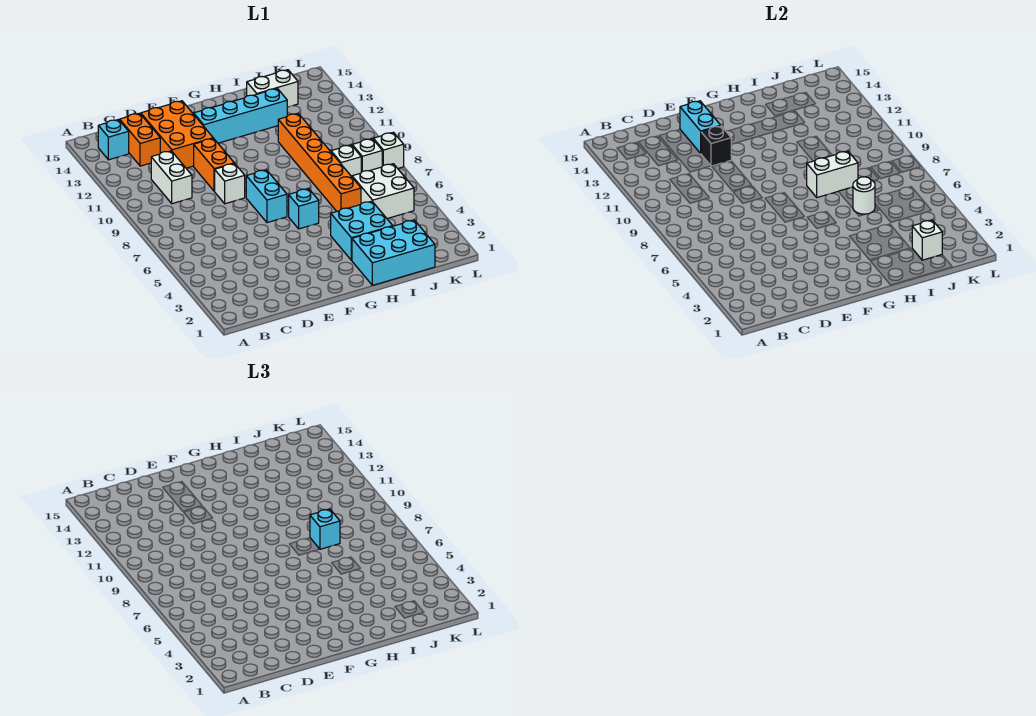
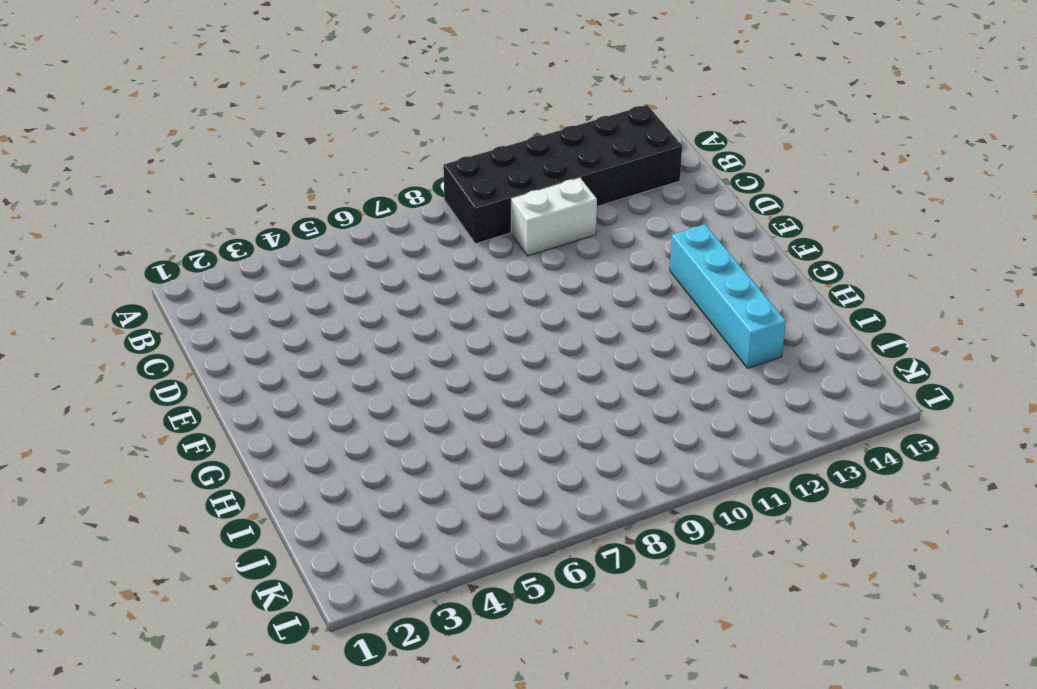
black brick A9:B14 level 1 -> cyan brick B14 level 1
none -> orange brick C13:C14 level 1
none -> orange brick D12:E14 level 1
none -> white brick E9 level 1

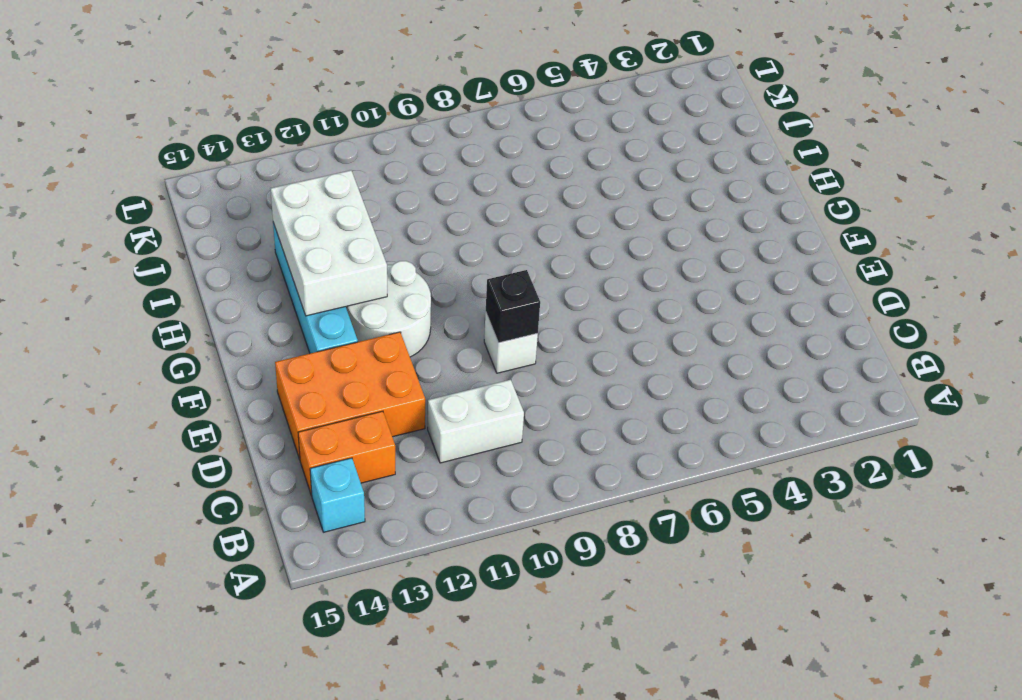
black brick E9 level 2 -> black brick E12 level 2
white round brick F11:G12 level 1 -> none
white brick G12:I13 level 2 -> none
none -> orange brick E10:E11 level 1
none -> cyan brick F7:F8 level 1
none -> cyan brick G6 level 1

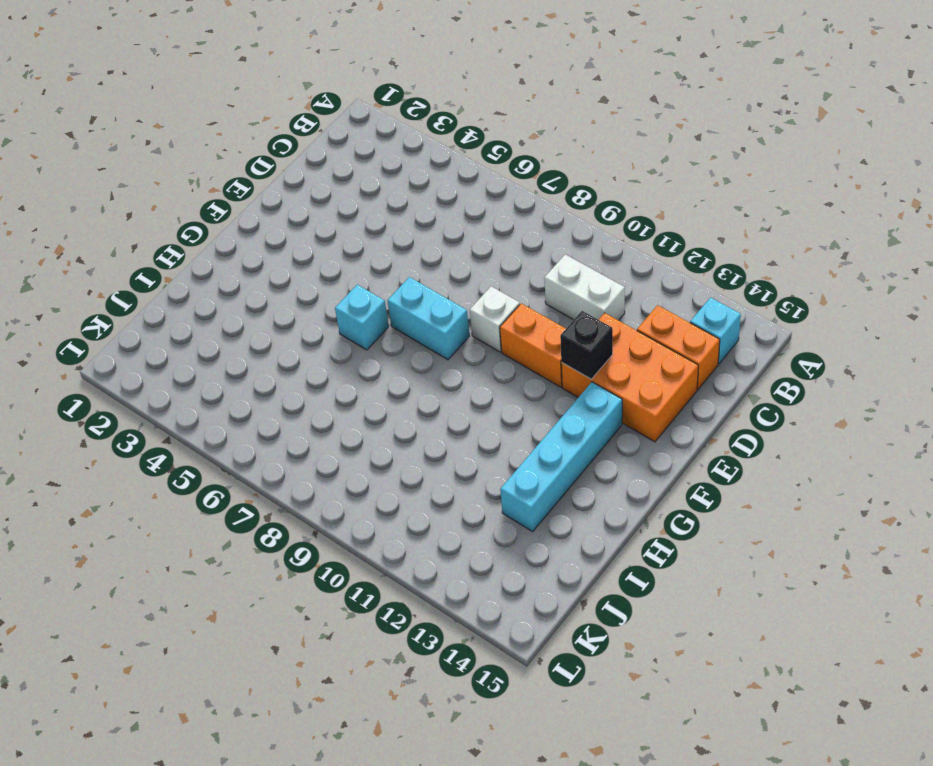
none -> cyan brick H1:J2 level 1
none -> cyan brick H3:I4 level 1
none -> orange brick I6:I11 level 1

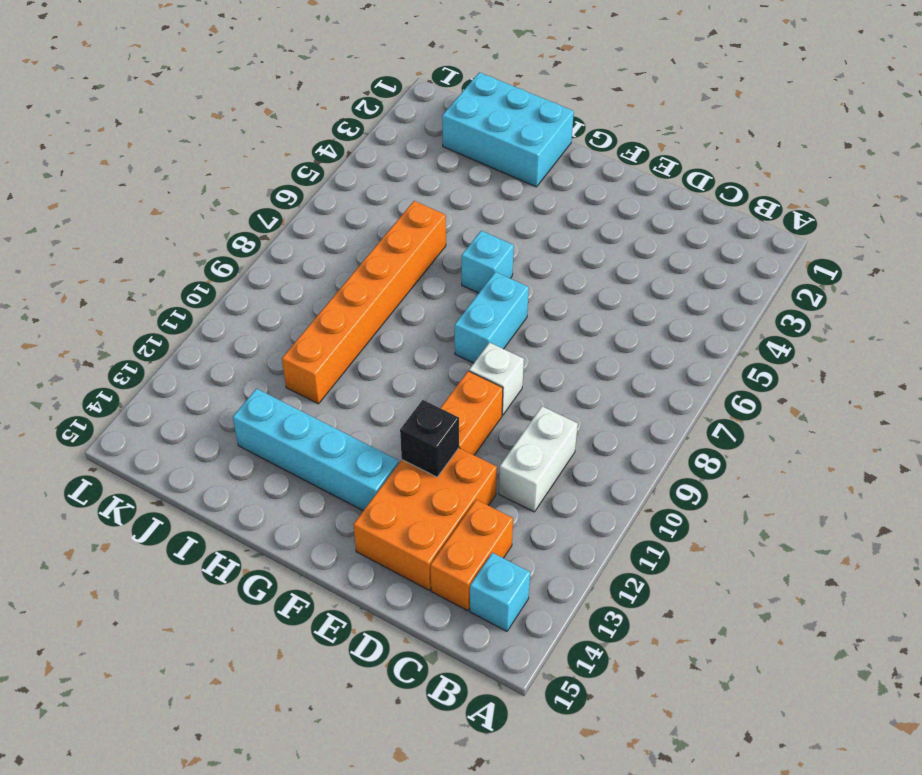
none -> cyan brick H3:I4 level 1
none -> white brick I14:J14 level 1
none -> white brick J5:K6 level 1

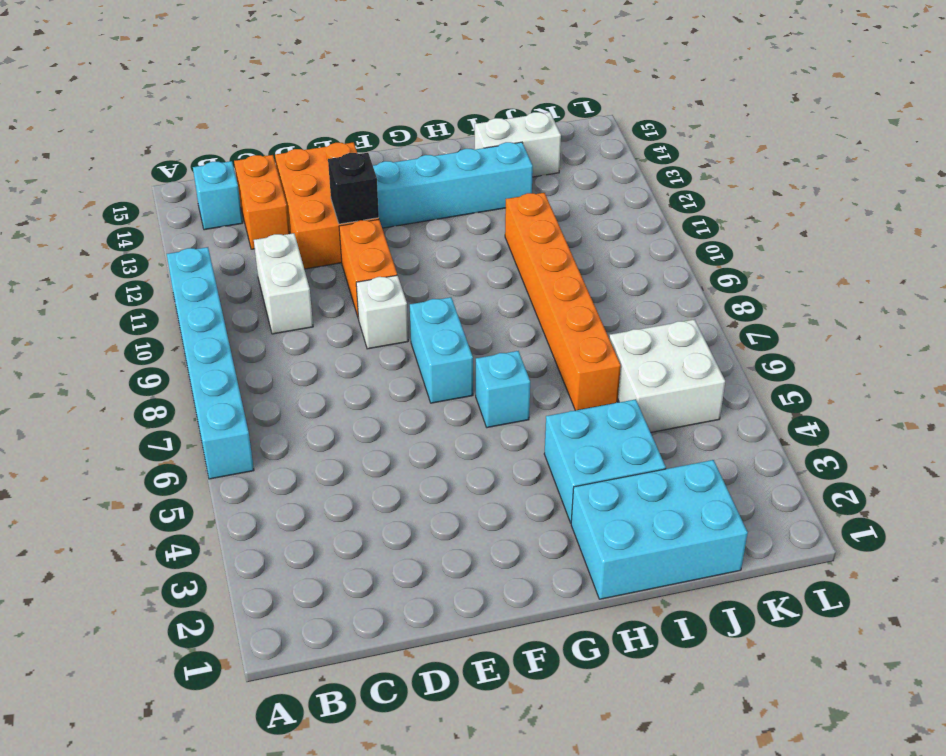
cyan brick A6:A11 level 1 -> none
none -> white brick J8 level 1
none -> white brick K8 level 1
none -> white brick L8 level 1

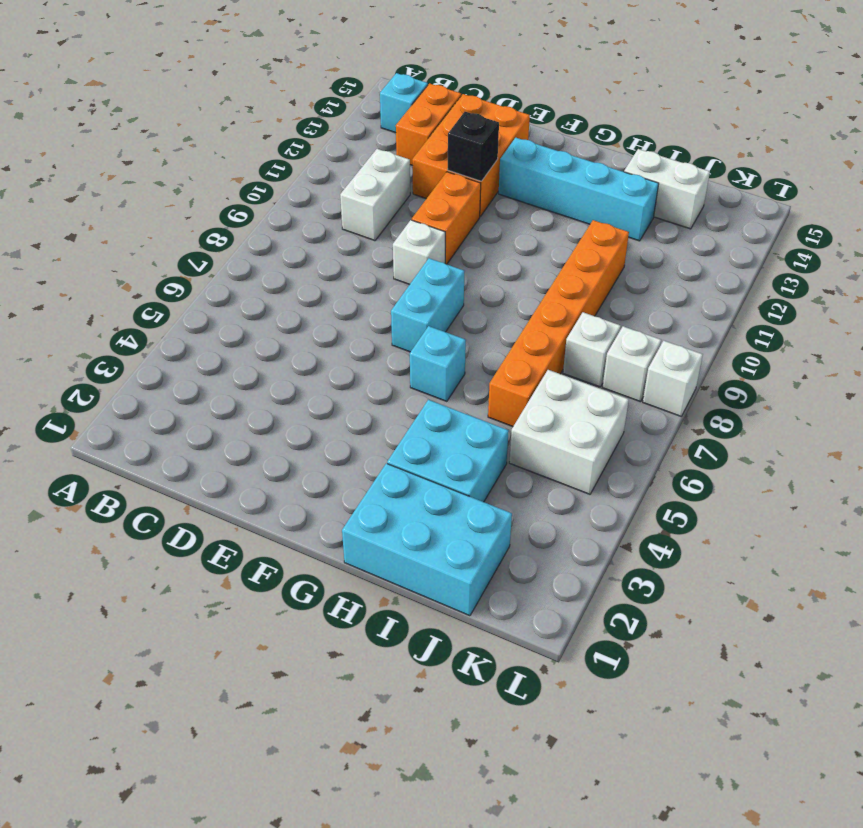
none -> cyan brick E13:E14 level 2
none -> white brick H8:I8 level 2
none -> white round brick I6 level 2

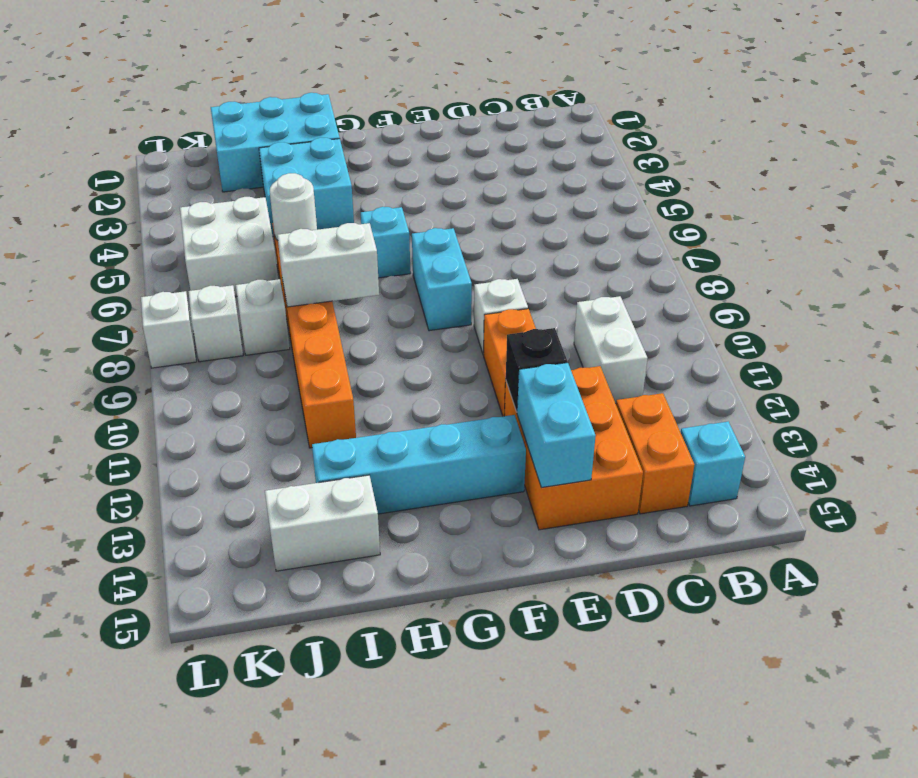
none -> white brick J2 level 2
none -> cyan brick I8 level 3

